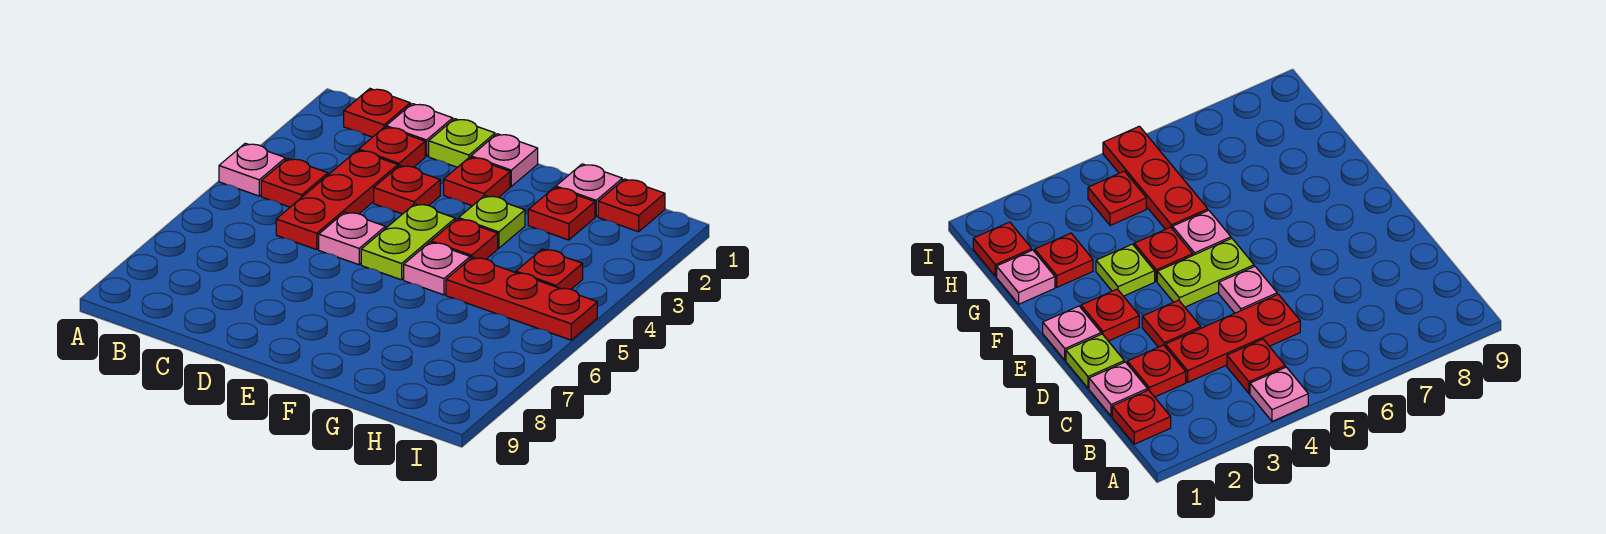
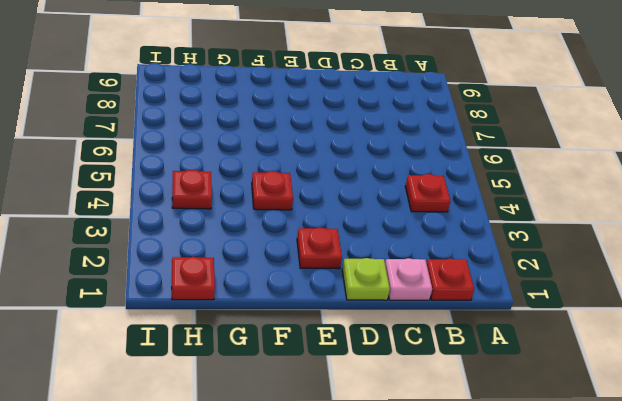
none -> pink plate A4 level 1
none -> red plate C2 level 1
none -> red plate C3:C5 level 1

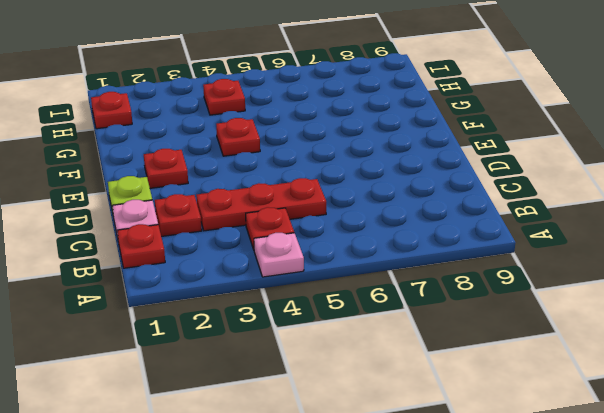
none -> red plate D3 level 1
none -> pink plate D5 level 1
none -> pink plate E1 level 1

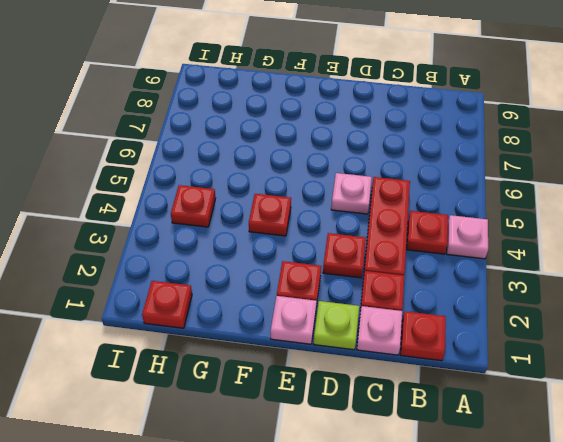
none -> lime plate E4:E5 level 1
none -> lime plate F3 level 1
none -> pink plate F5 level 1

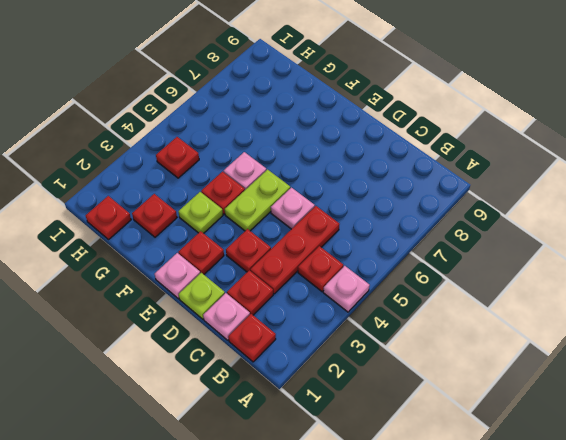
none -> pink plate G1 level 1
none -> red plate G5:I5 level 1

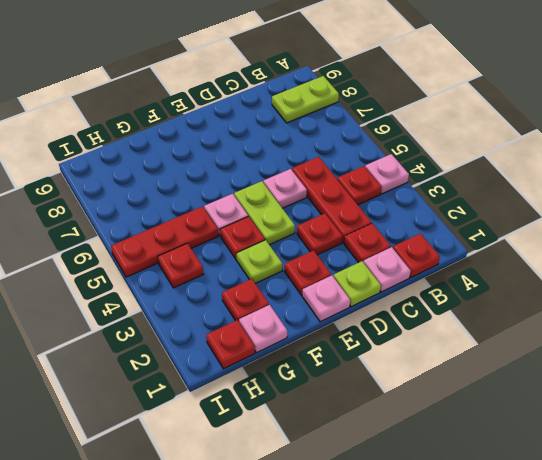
lime plate A8:B8 level 1 -> none

